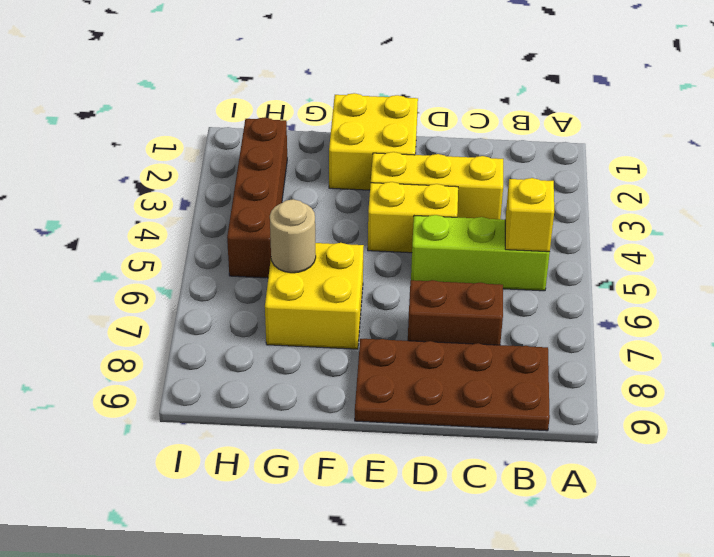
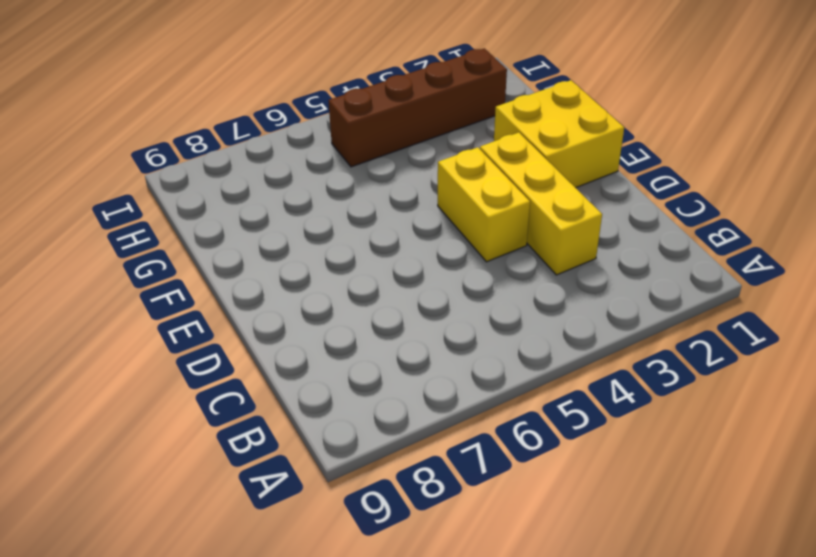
none -> lime brick B5:D5 level 1
none -> brown plate B8:E9 level 1

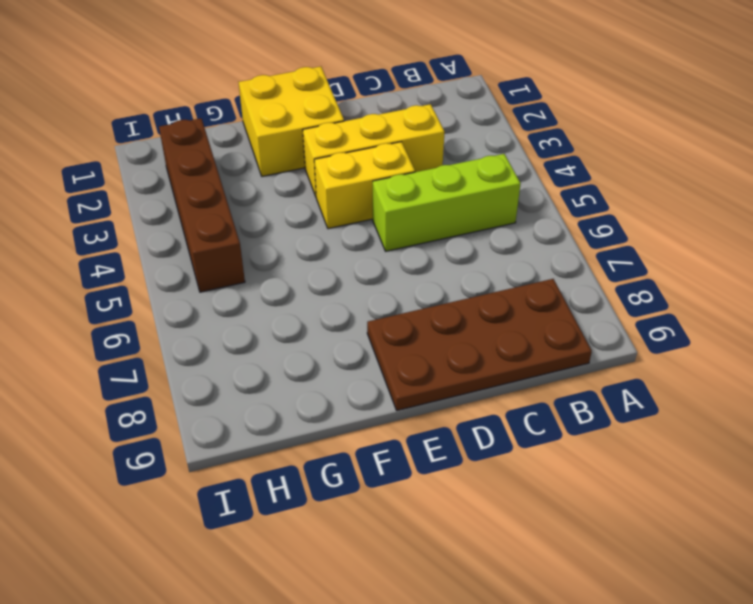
none -> brown brick C7:D7 level 1
none -> yellow brick F6:G7 level 1

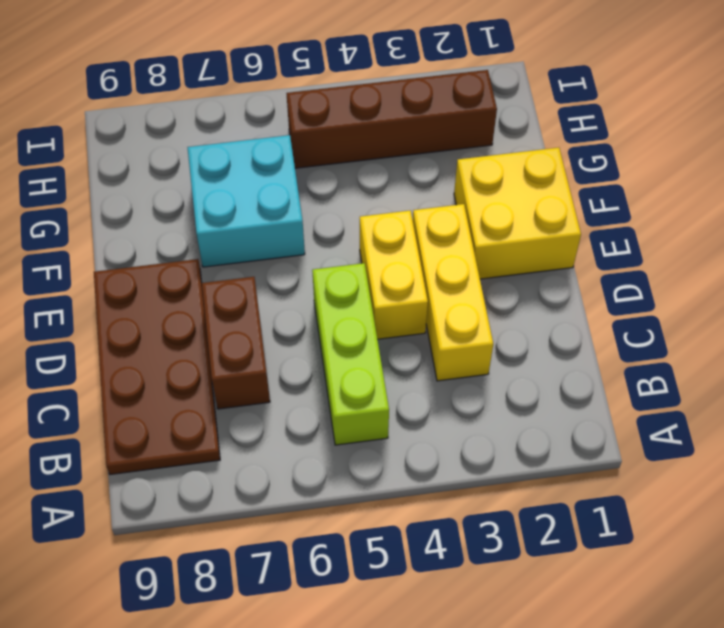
cyan brick F6:G7 level 1 -> yellow brick F6:G7 level 1
none -> yellow brick B5 level 2
none -> tan round brick G6 level 2

